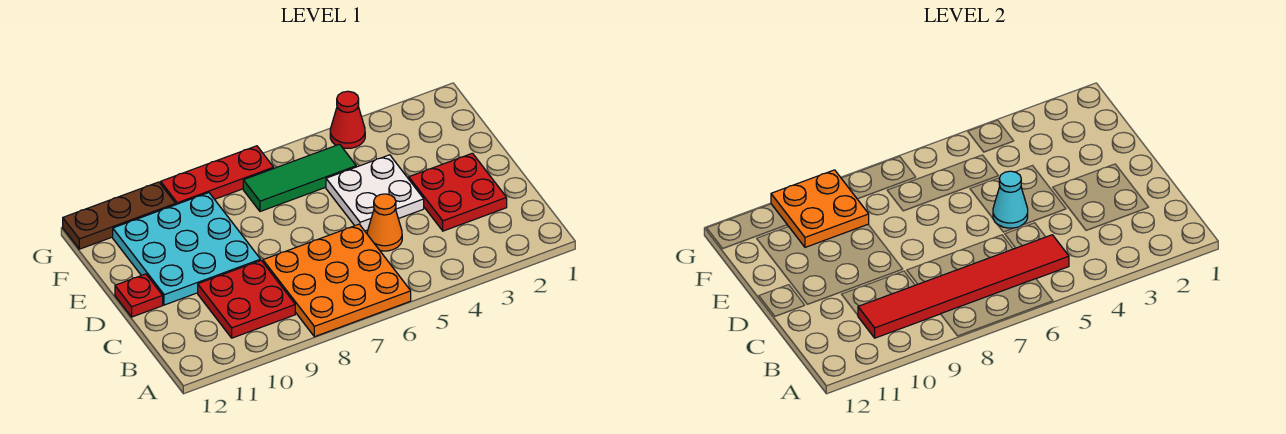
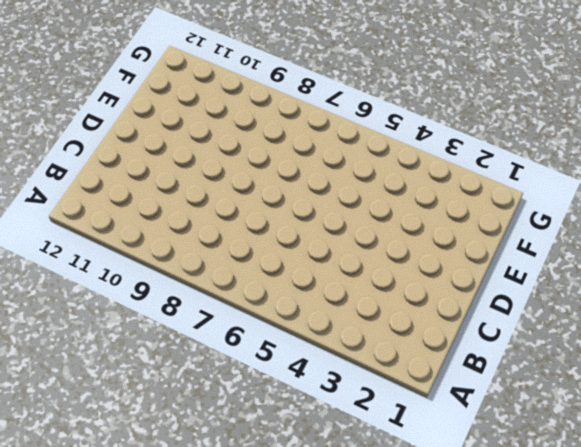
none -> orange plate A6:C8 level 1
none -> red plate B9:C10 level 1
none -> red plate C2:D3 level 1

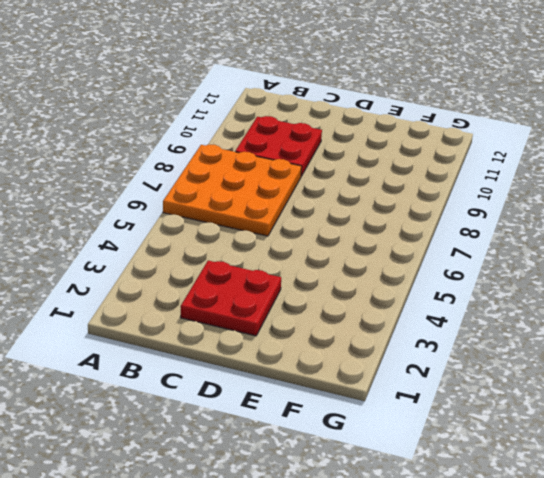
none -> orange cone C5 level 1
none -> white plate D4:E5 level 1
none -> cyan plate D9:F11 level 1

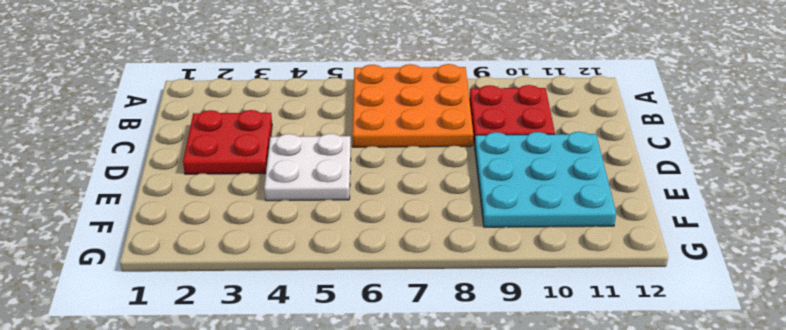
none -> orange cone C5 level 1
none -> red plate D12 level 1
none -> green tile F5:F7 level 1

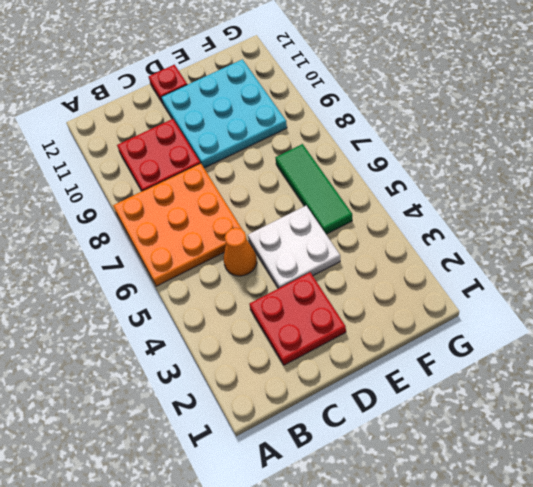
none -> red cone G4 level 1
none -> red plate G7:G9 level 1
none -> brown plate G10:G12 level 1

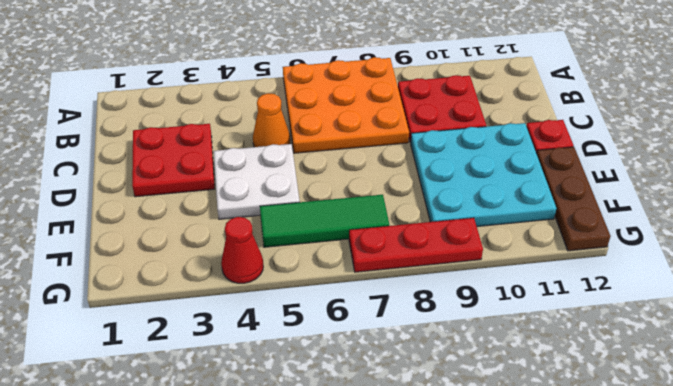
brown plate E12:G12 level 1 -> brown plate G10:G12 level 1
none -> red tile B5:B10 level 2
none -> cyan cone D5 level 2
none -> orange plate F9:G10 level 2

